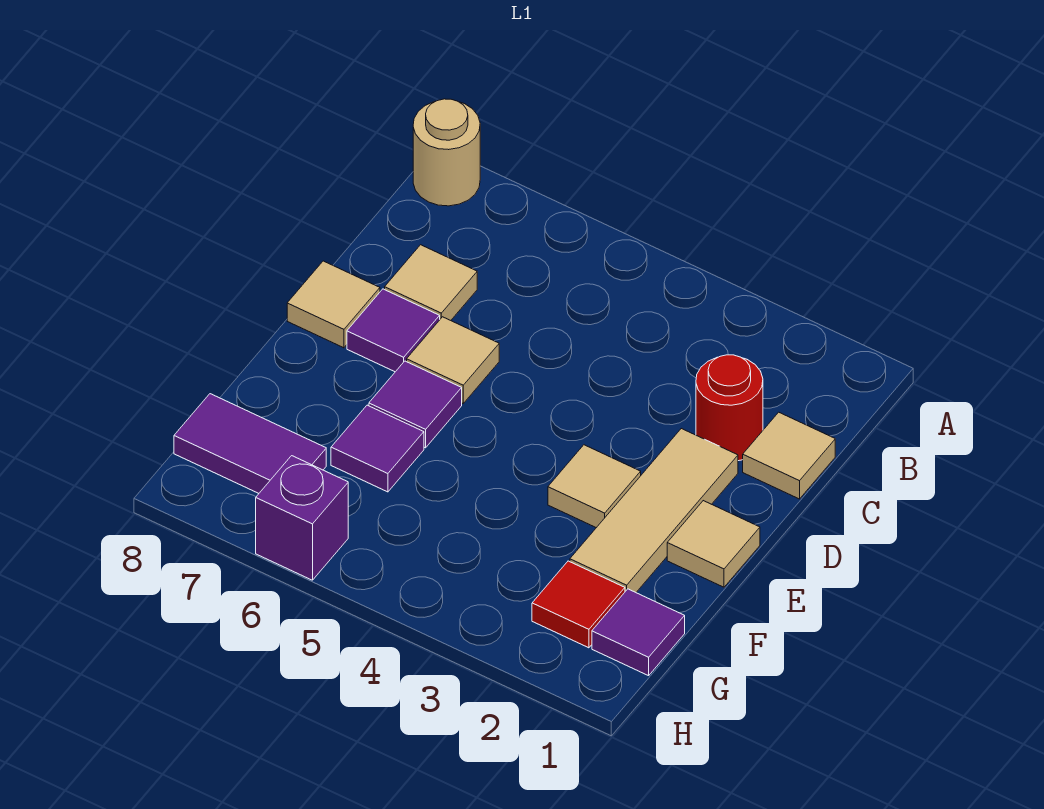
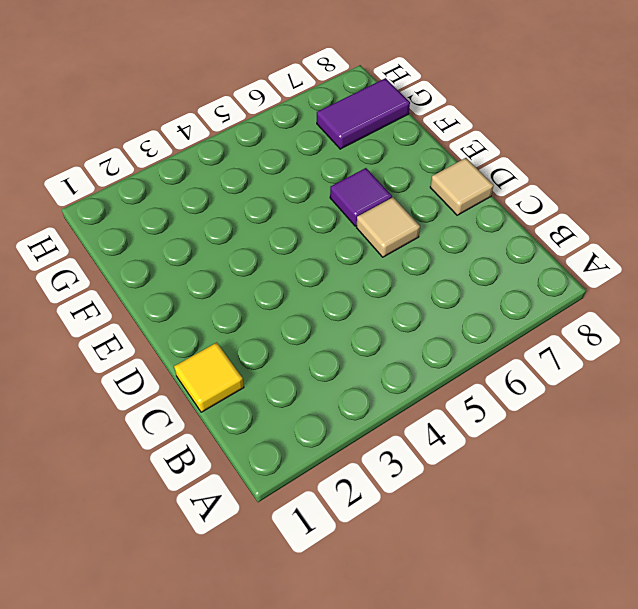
yellow tile C1 level 1 -> tan tile C1 level 1
none -> tan round brick A8 level 1
none -> red round brick C2 level 1
none -> tan tile C7 level 1

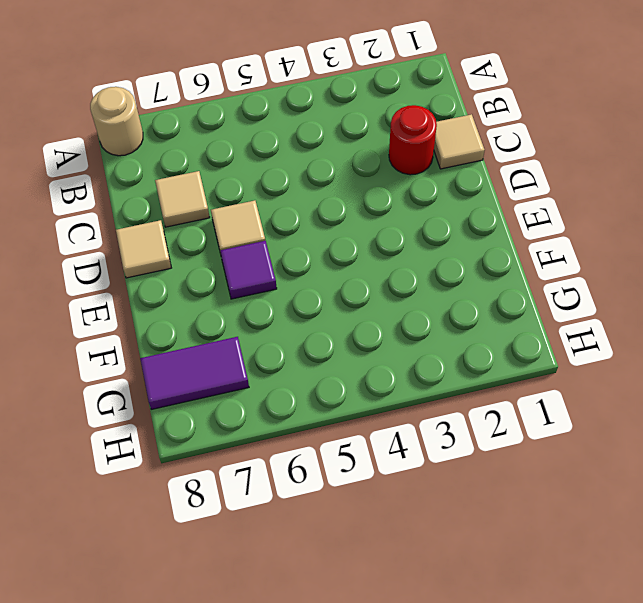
none -> tan tile D2:F2 level 1
none -> purple tile D7 level 1
none -> tan tile E1 level 1

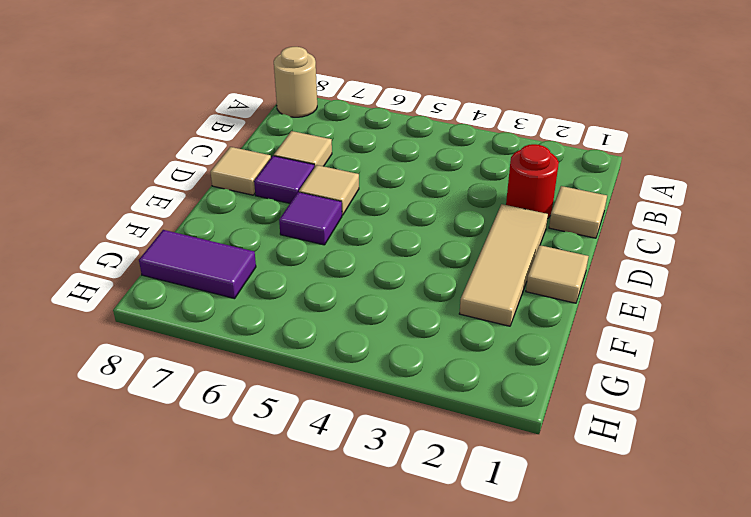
none -> tan tile E3 level 1
none -> purple tile F6 level 1
none -> purple tile G1 level 1

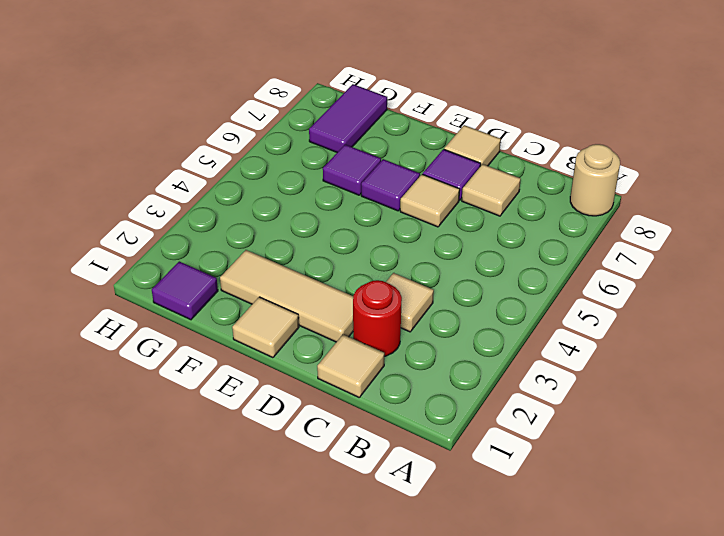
tan tile C3 level 1 -> tan tile E3 level 1
none -> red tile G2 level 1
none -> purple brick H6 level 1

